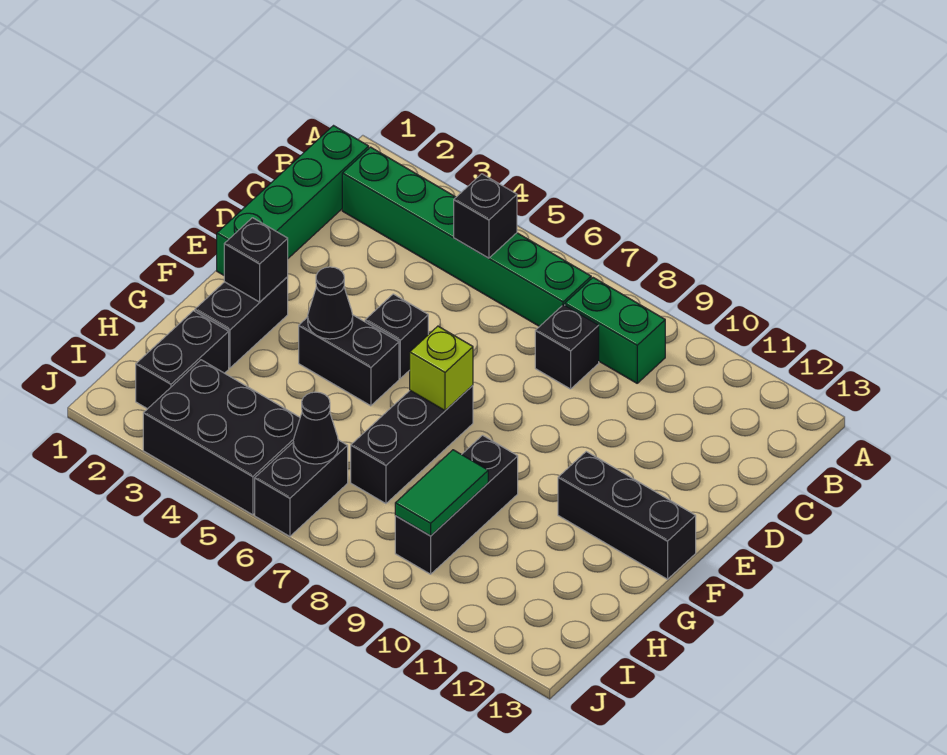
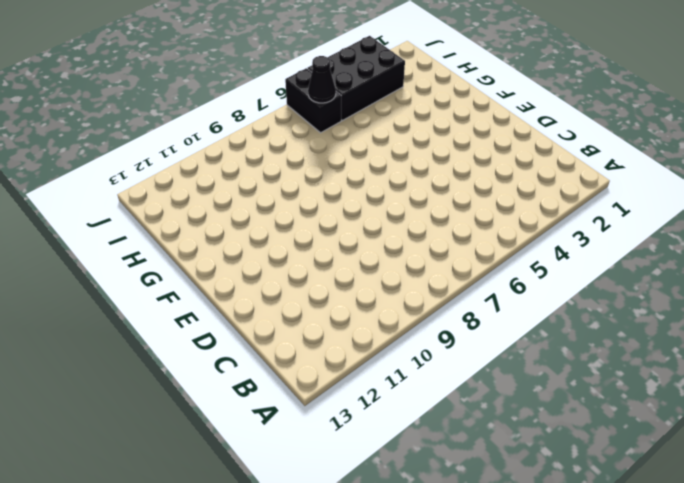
none -> green brick B1:E1 level 1
none -> green brick B2:B7 level 1
none -> green brick B8:B9 level 1

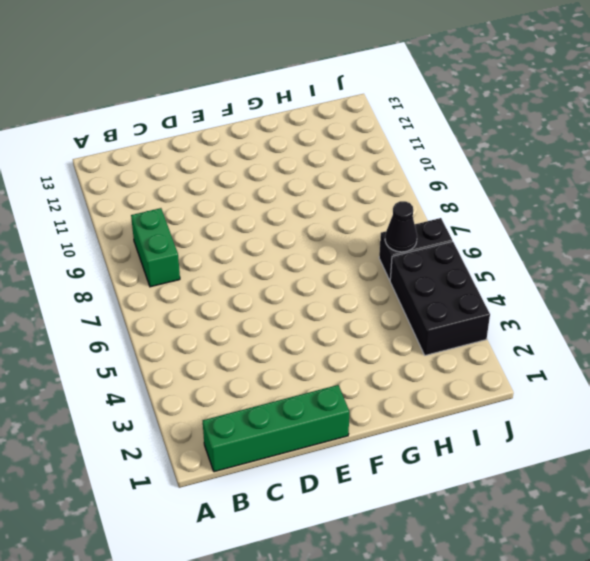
none -> green brick B2:B7 level 1
none -> black brick C8 level 1
none -> black brick E5 level 1

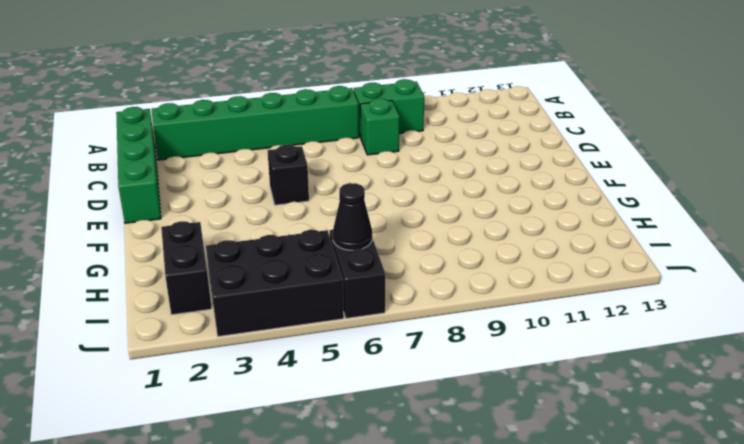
green brick C8 level 1 -> black brick C8 level 1
none -> black brick F2:G2 level 1
none -> black brick F4:F5 level 1
none -> black brick F7:H7 level 1

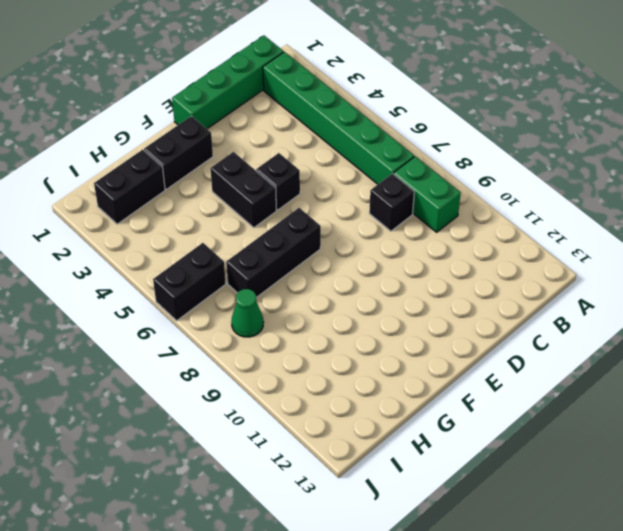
green cone I8 level 1 -> none
none -> black brick F11:F13 level 1
none -> black brick G9:I9 level 1
none -> black brick I3:J5 level 1

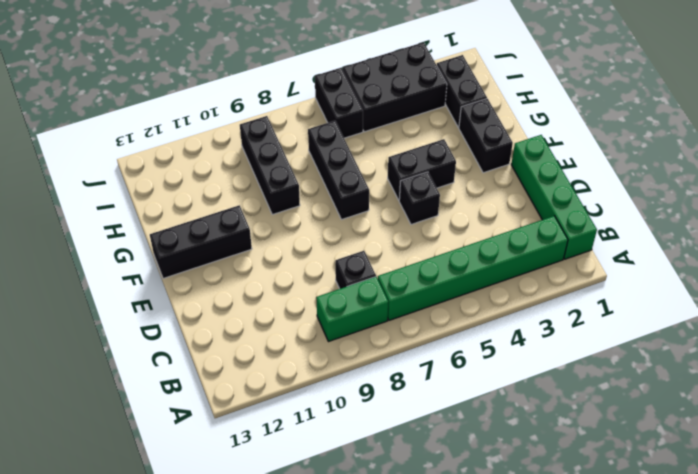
none -> black brick B5 level 2
none -> black brick F2 level 2
none -> black cone F4 level 2

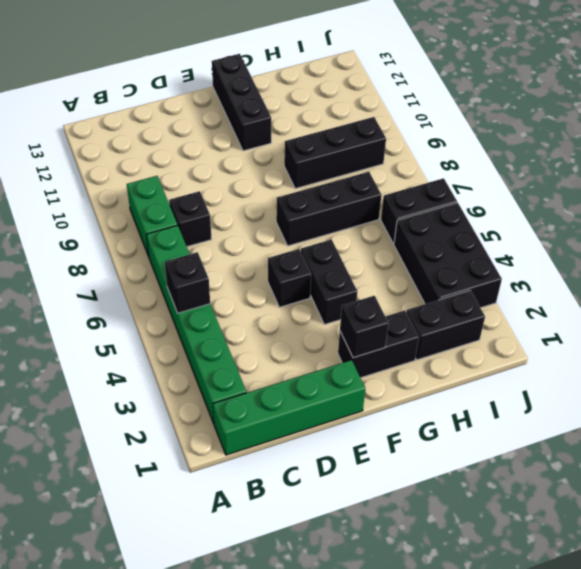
none -> black cone F4 level 2
none -> lime brick F7 level 2
none -> green tile H9:I9 level 2

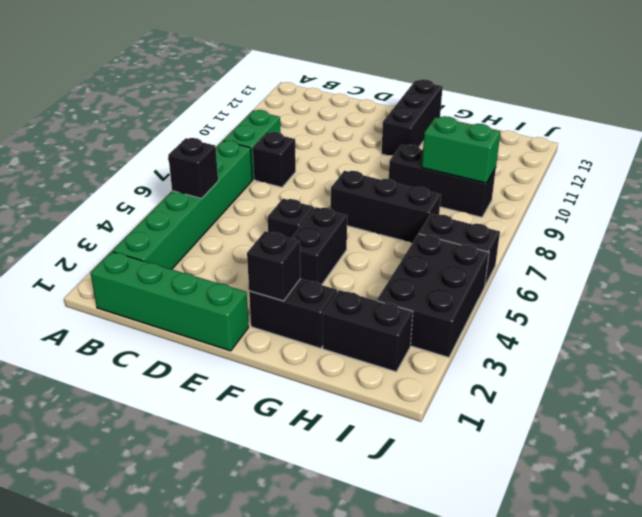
green brick H9:I9 level 2 -> green tile H9:I9 level 2
none -> black cone F4 level 2
none -> lime brick F7 level 2
none -> black cone I6 level 2

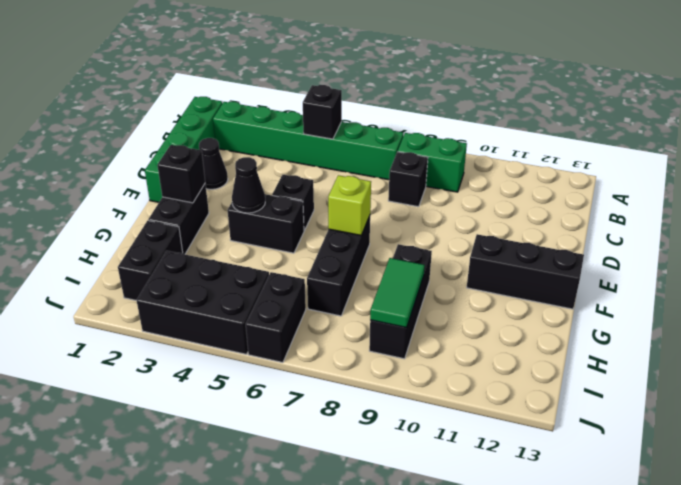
black cone D2 level 1 -> black cone I6 level 2

